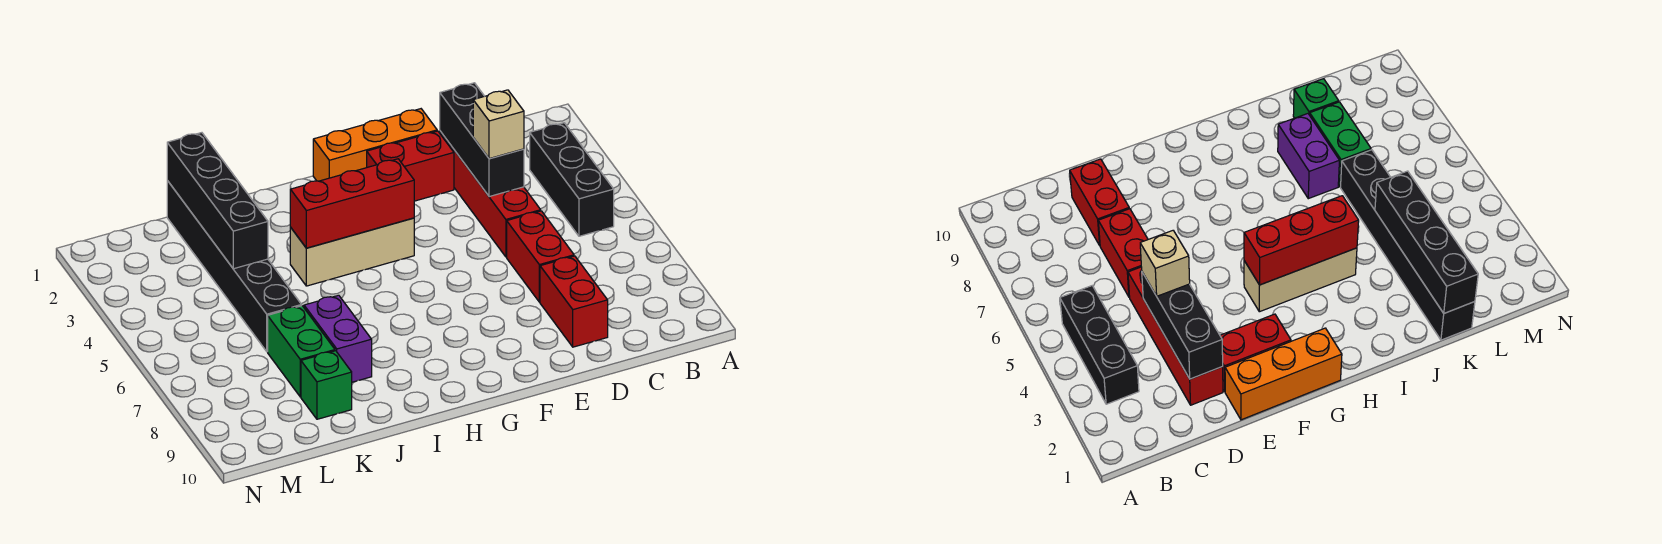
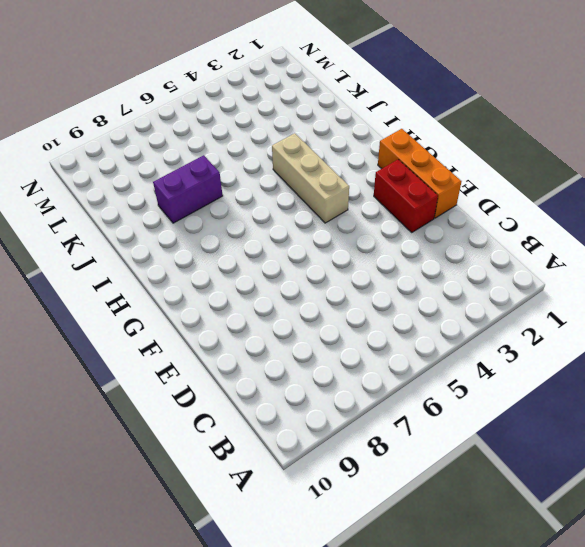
none -> black brick B3:B5 level 1
none -> red brick D2:D5 level 1
none -> red brick D6:D7 level 1

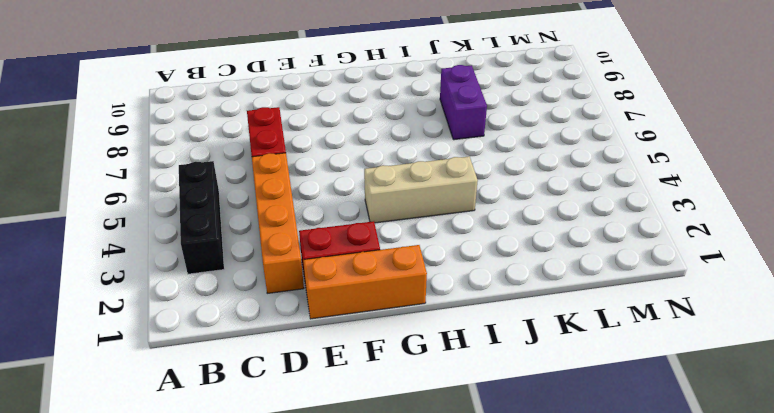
orange brick D2:D5 level 1 -> red brick D2:D5 level 1
none -> red brick D8:D9 level 1
none -> black brick K1:K6 level 1
none -> green brick K7:K8 level 1

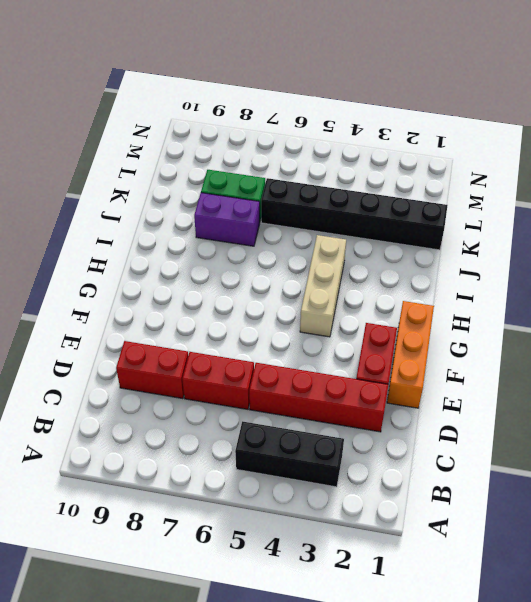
none -> green brick K9 level 1
none -> black brick D2:D4 level 2
none -> red brick G4:I4 level 2

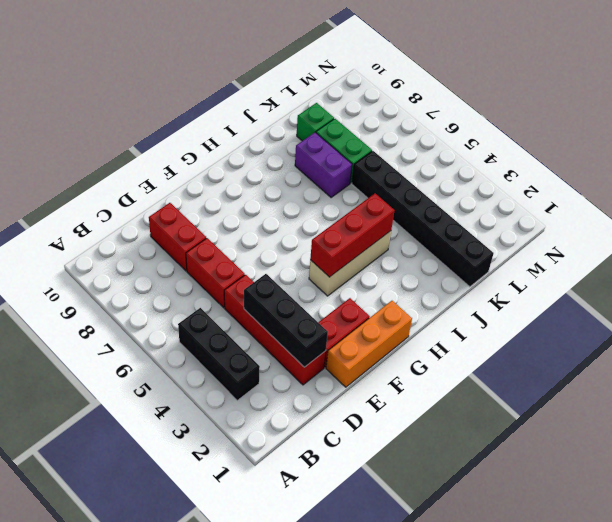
none -> black brick K1:K4 level 2
none -> tan brick D4 level 3

